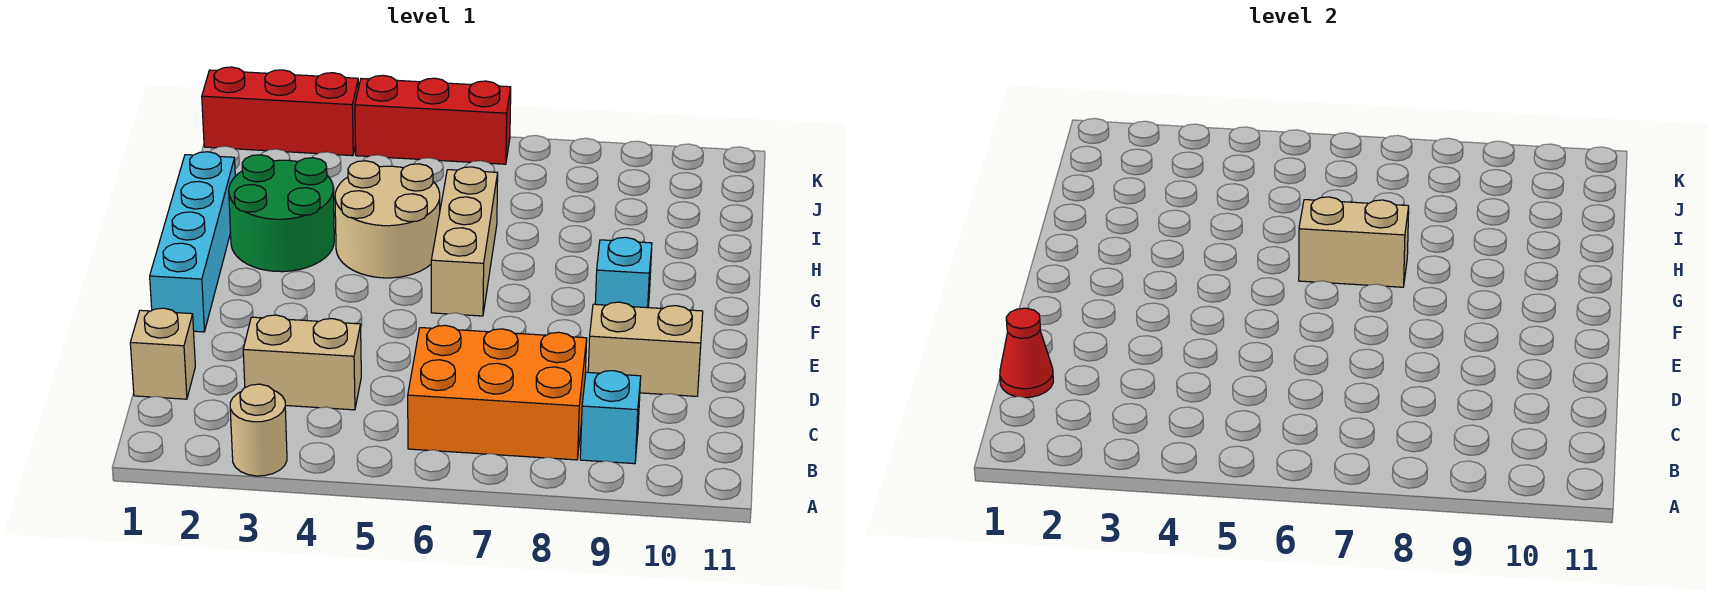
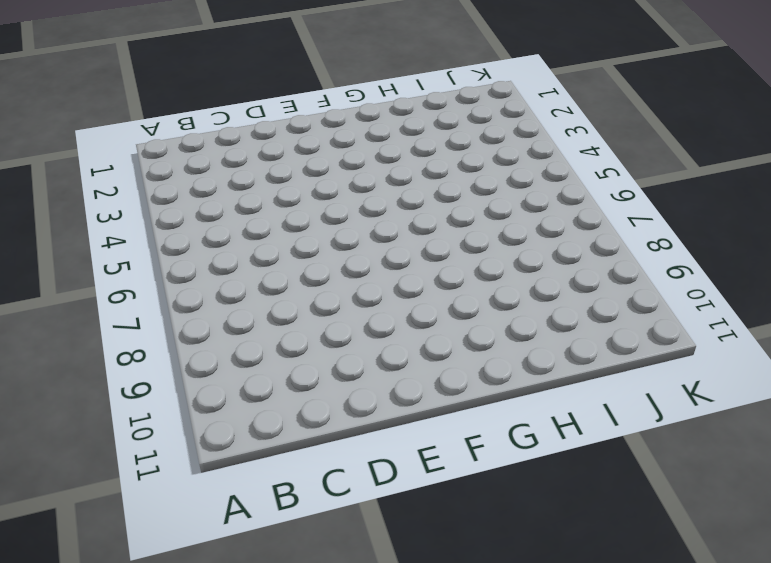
none -> tan round brick A3 level 1
none -> orange brick B6:C8 level 1
none -> cyan brick B9 level 1

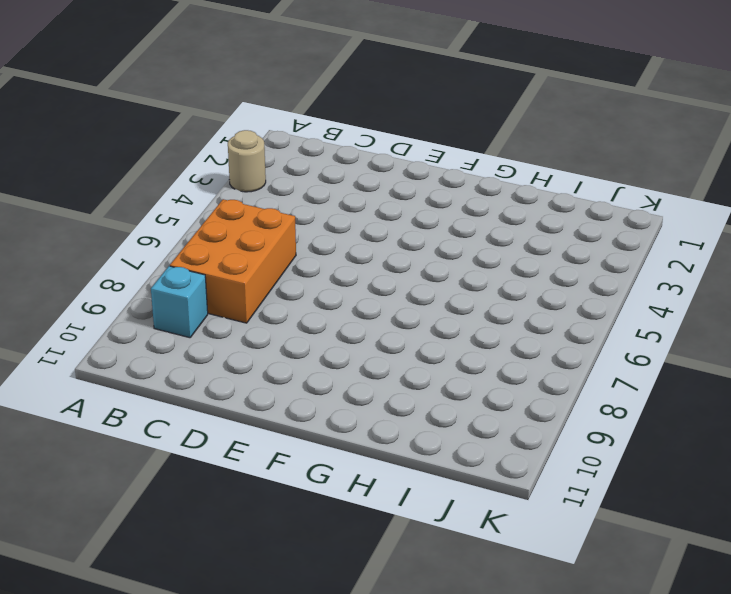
none -> tan brick C1 level 1
none -> tan brick C3:C4 level 1
none -> tan brick D9:D10 level 1

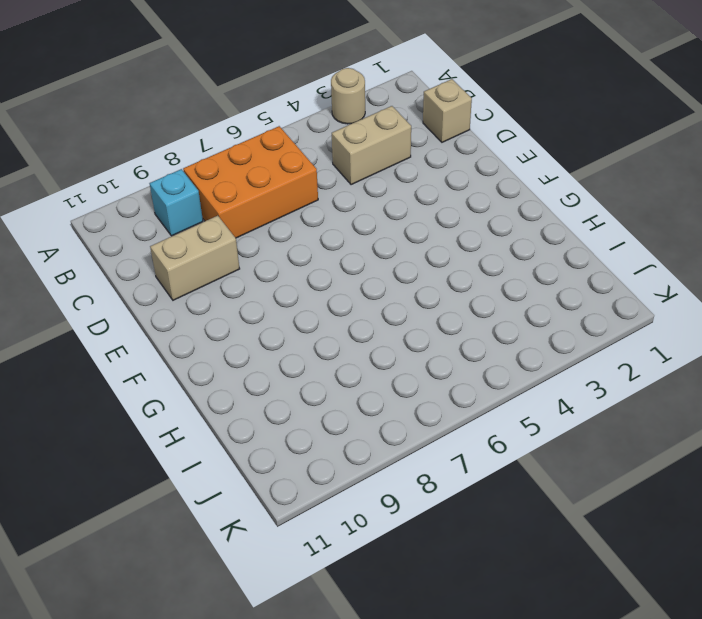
none -> cyan brick E1:H1 level 1
none -> tan brick F6:H6 level 1
none -> cyan brick F9 level 1

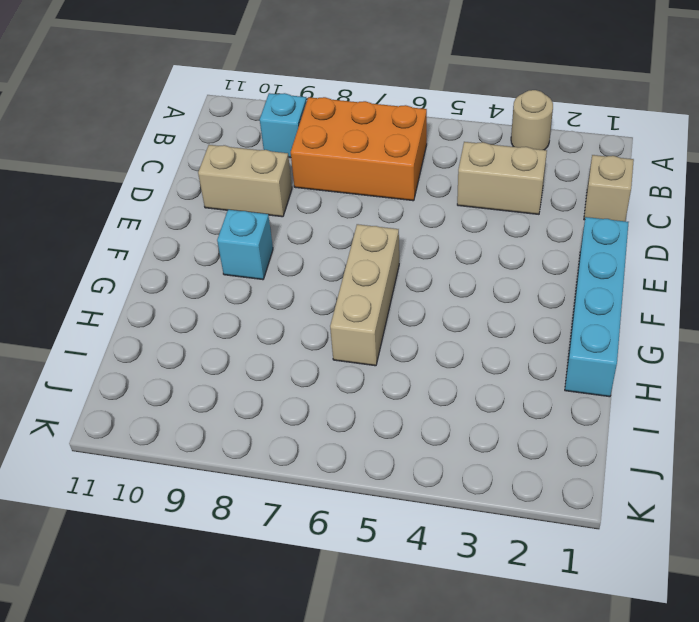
none -> green round brick G2:H3 level 1
none -> tan round brick G4:H5 level 1
none -> red brick K1:K3 level 1

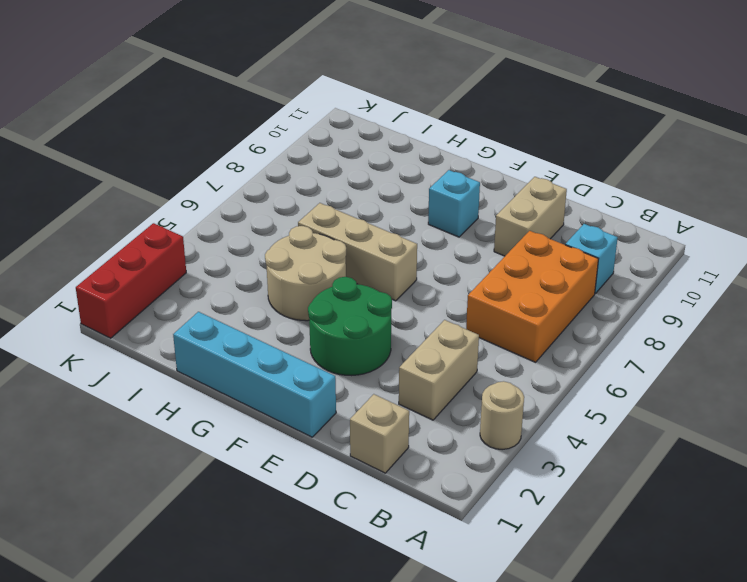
green round brick E3:F4 level 1 -> green round brick G2:H3 level 1
none -> red brick K4:K6 level 1
none -> red cone C1 level 2
none -> tan brick G6:G7 level 2

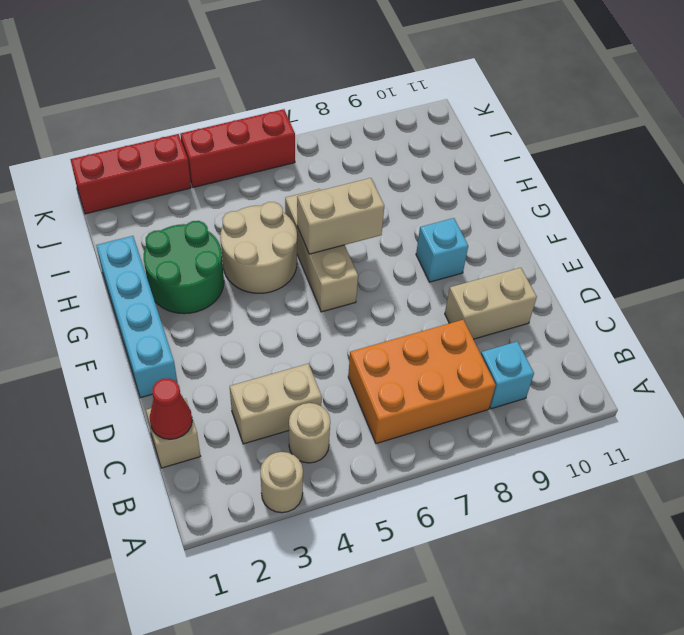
tan round brick B4 level 1 -> none

